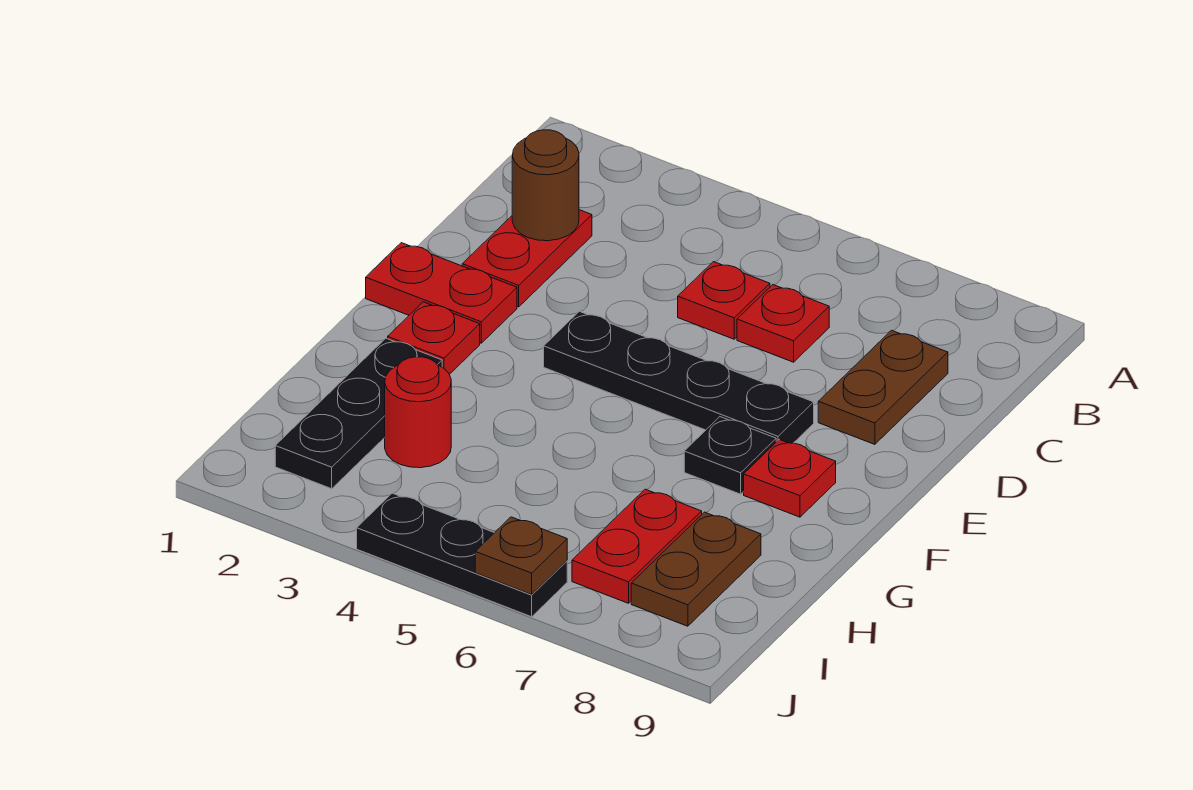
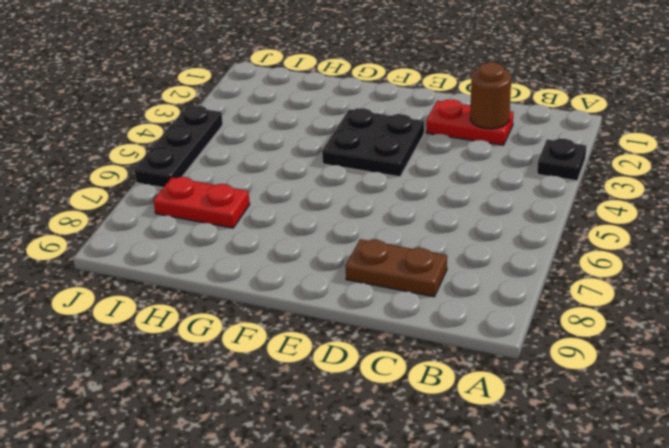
black plate A3 level 1 -> black plate F7 level 1
black plate E3:F4 level 1 -> black plate E4:E7 level 1
none -> red plate C5 level 1
none -> red plate C6 level 1
none -> red plate E1:E2 level 1

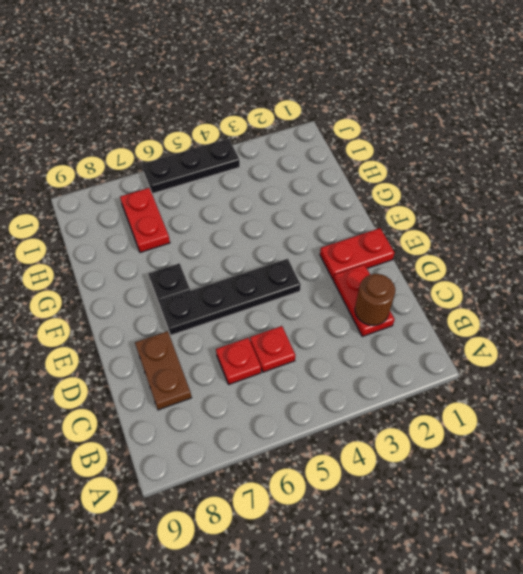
none -> red plate F2 level 1
none -> red plate F8 level 1
none -> black plate G2:I2 level 1

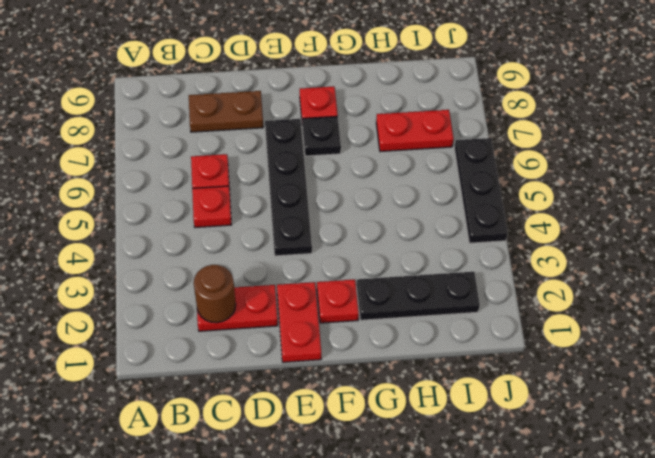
none -> red round brick H3 level 1
none -> brown plate H8:I8 level 1
none -> brown plate J6 level 2

